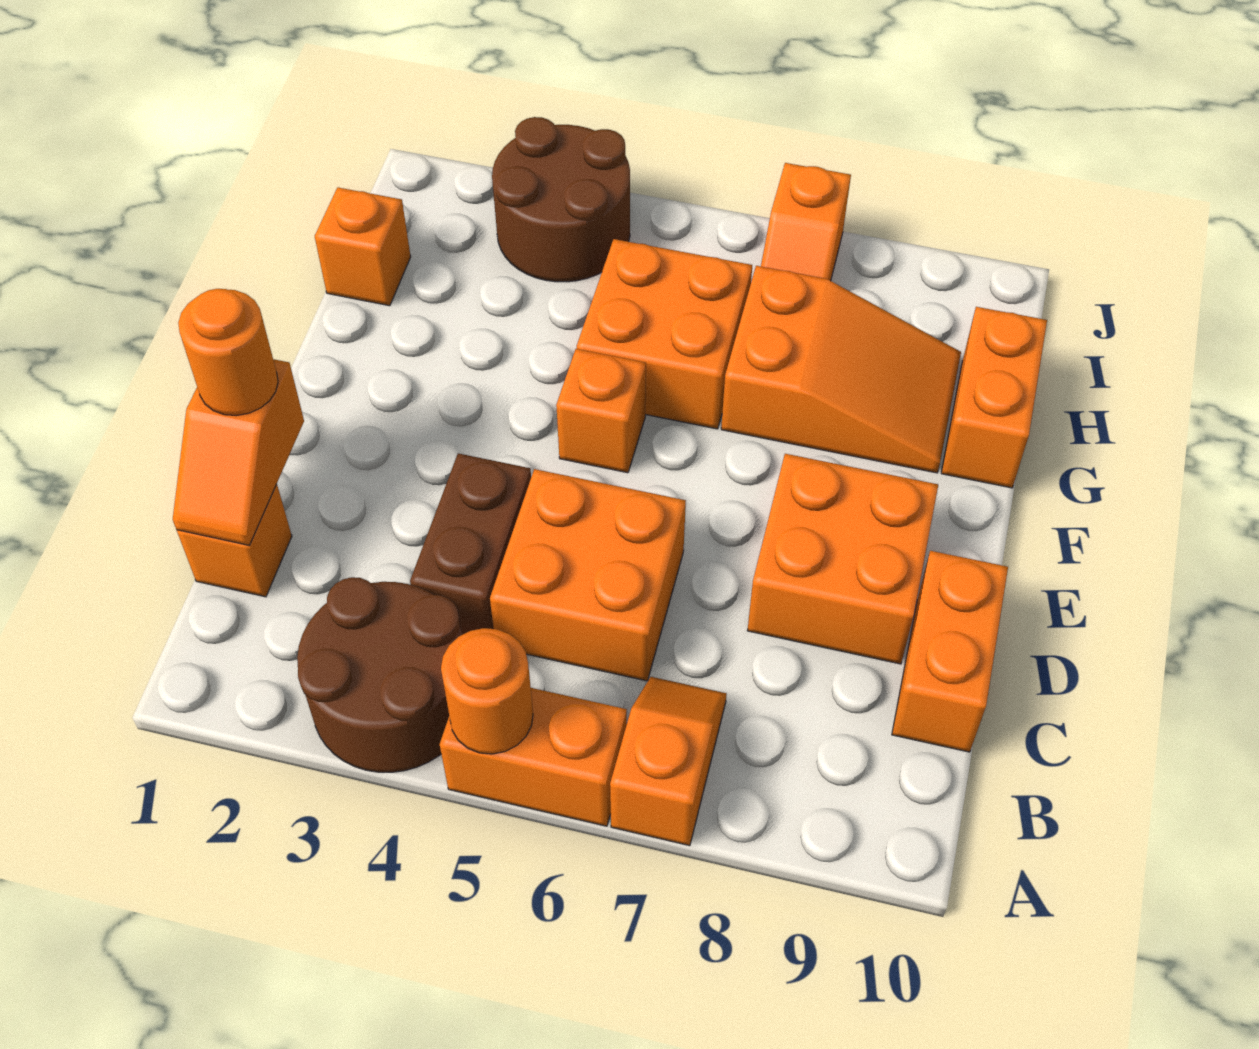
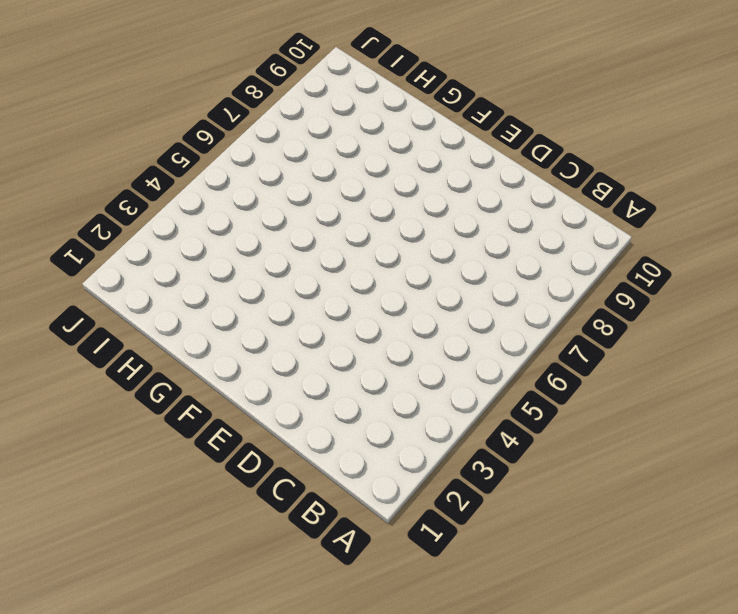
none -> brown round brick A3:B4 level 1
none -> orange brick A5:A6 level 1
none -> orange slope A7:B7 level 1 top A

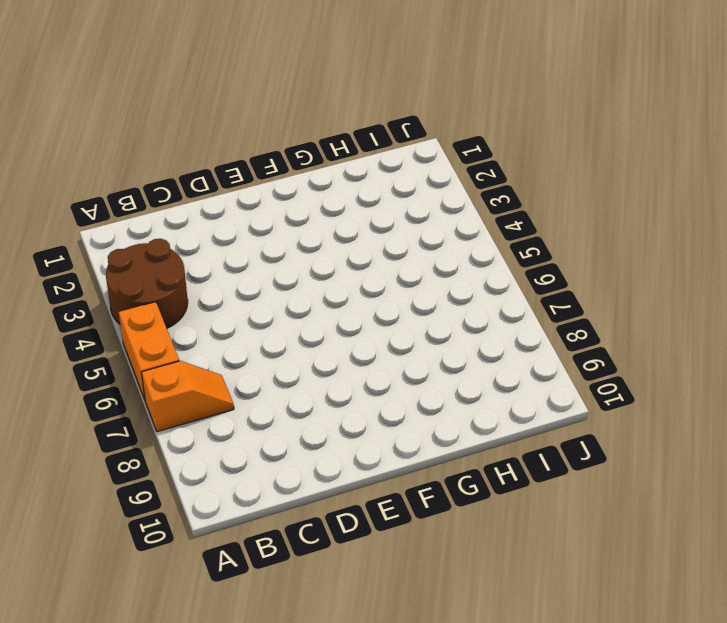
none -> orange brick C1 level 1
none -> brown brick C4:D4 level 1
none -> orange brick C5:D6 level 1

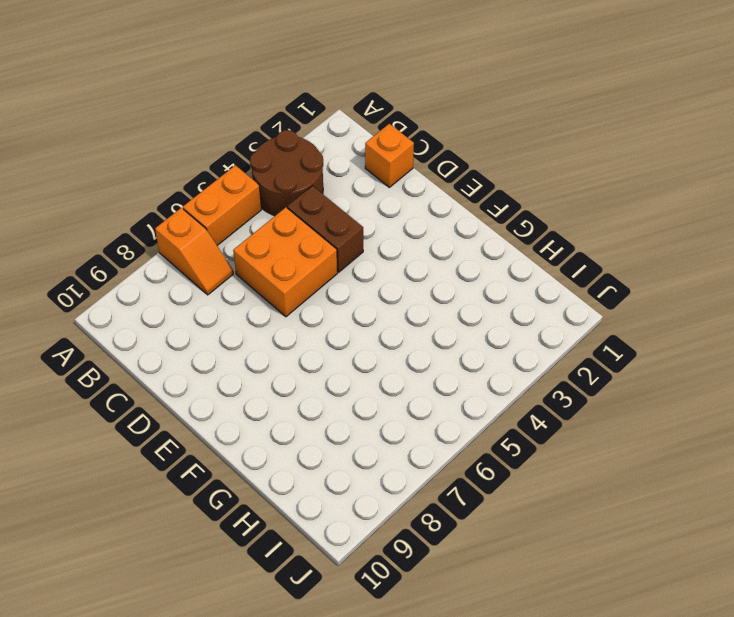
none -> orange brick C10:D10 level 1
none -> orange brick D8:E9 level 1
none -> orange brick F5 level 1

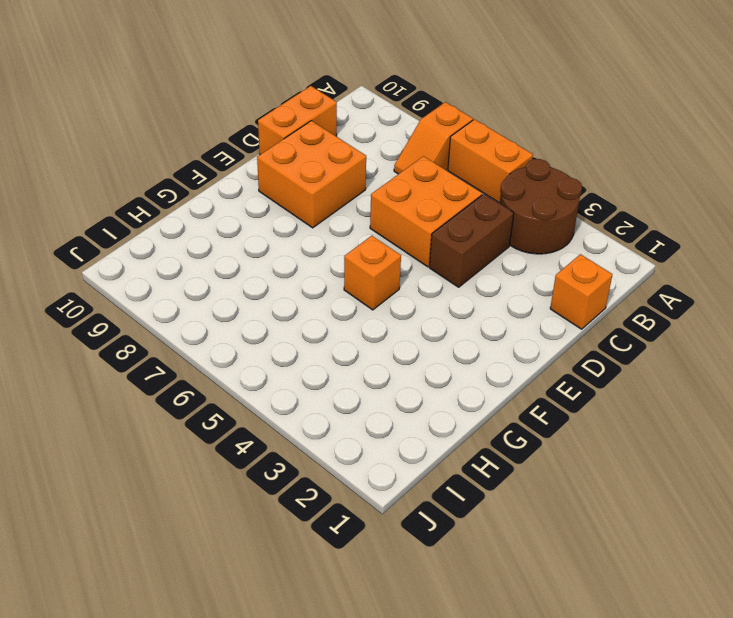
none -> orange brick G5:H6 level 1
none -> orange slope G7:H9 level 1 top 7
none -> orange brick G10:H10 level 1

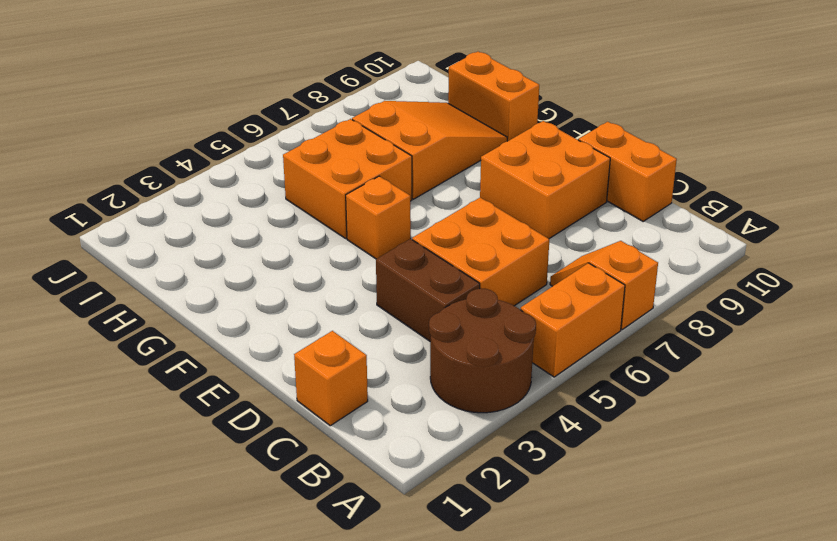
none -> orange brick H1 level 1
none -> brown round brick I3:J4 level 1
none -> orange slope I7:J7 level 1 top J

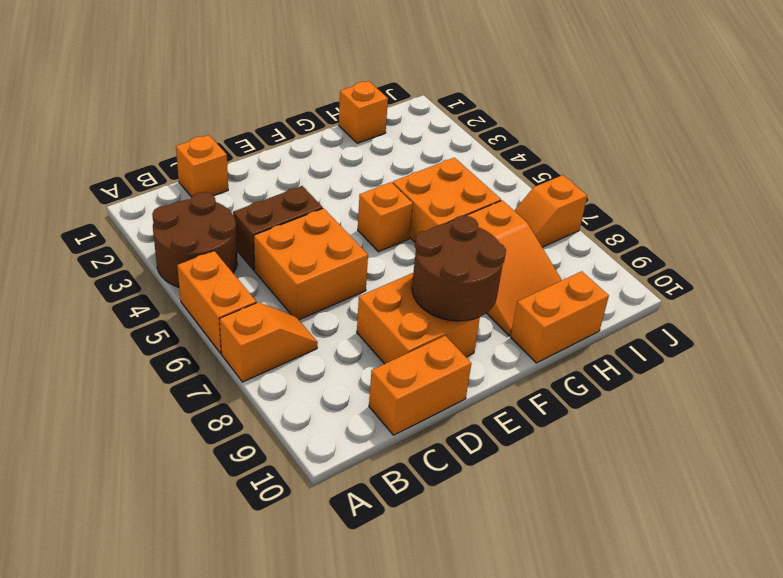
brown round brick E8:F9 level 2 -> brown round brick I3:J4 level 1
none -> orange round brick A5 level 2
none -> orange slope C1:D1 level 2 top D
none -> orange round brick D1 level 3

